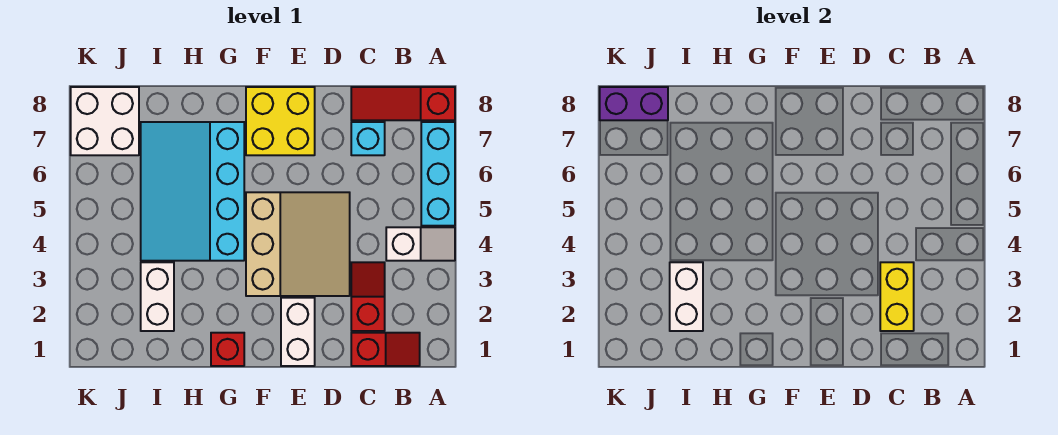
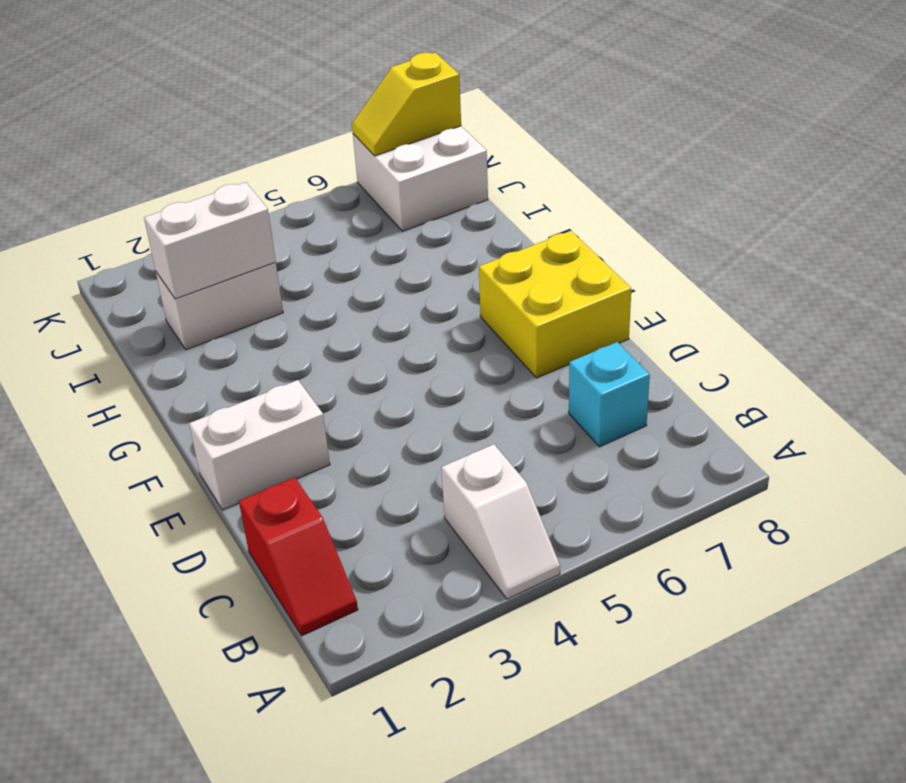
yellow slope K7:K8 level 2 top 8 -> purple brick J8:K8 level 2
none -> cyan brick A5:A7 level 1
none -> red slope A8:C8 level 1 top A
none -> red slope C2:C3 level 1 top 2

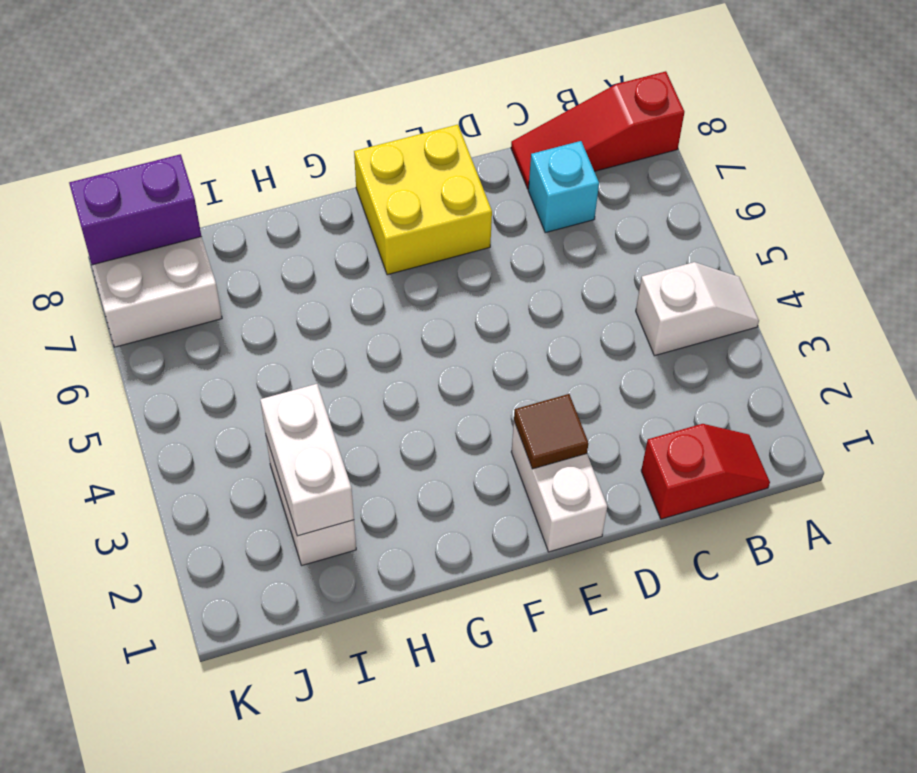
brown tile E2 level 2 -> none
none -> cyan brick A5:A7 level 1
none -> red slope C2:C3 level 1 top 2
none -> tan slope D3:F5 level 1 top F

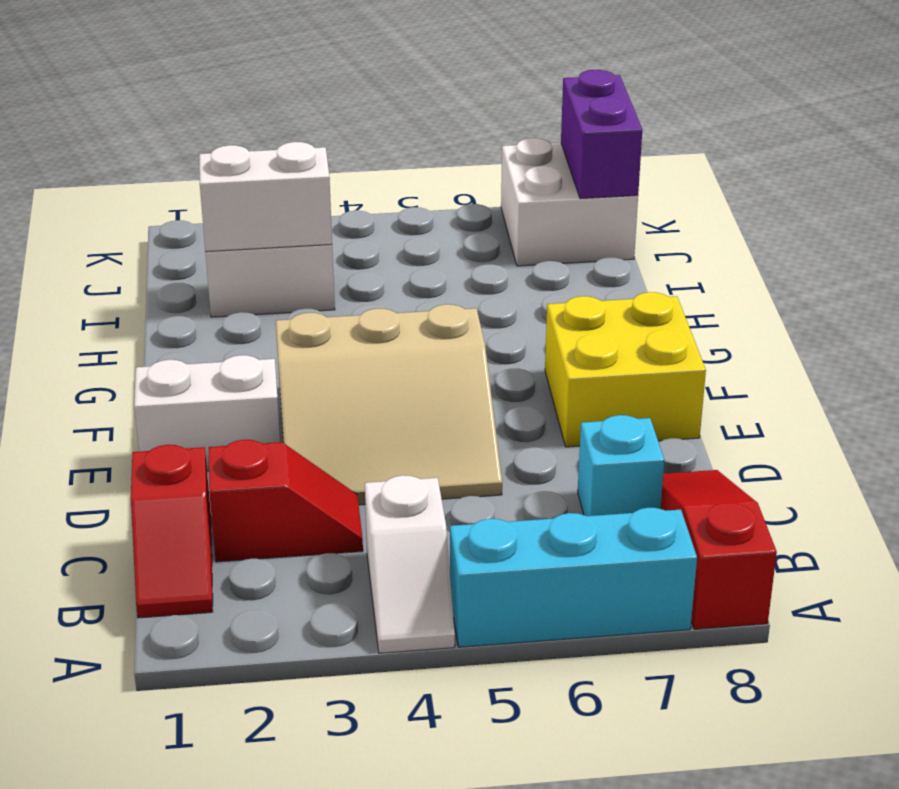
none -> red brick G1 level 1
none -> cyan slope G4:I7 level 1 top G
none -> yellow brick C2:C3 level 2

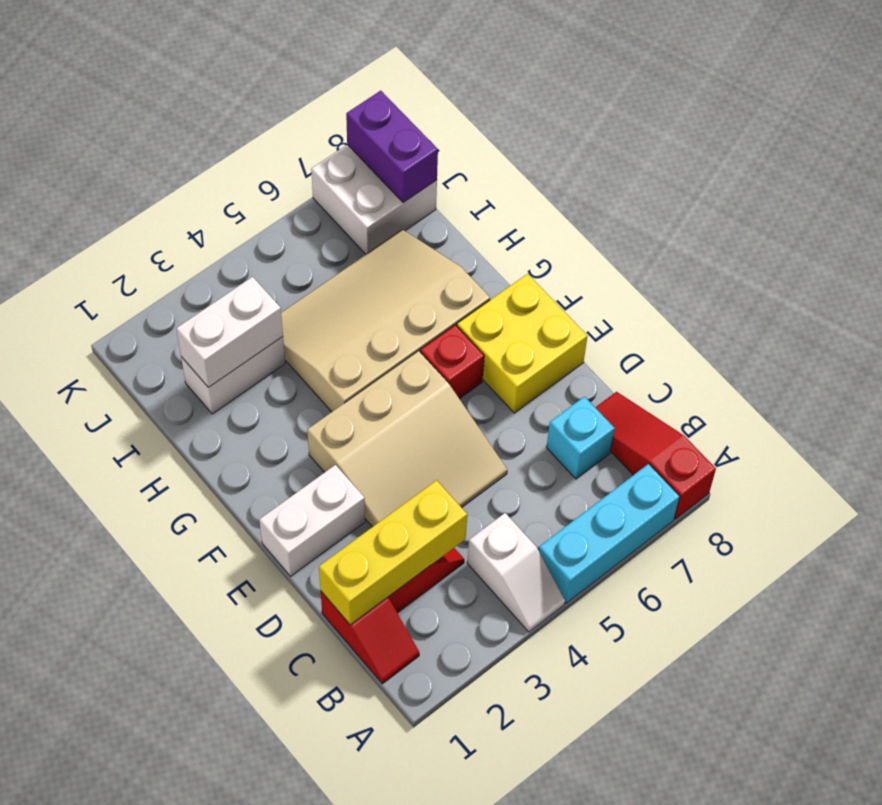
yellow brick C1:C3 level 2 -> yellow brick C2:C3 level 2
red brick F6 level 1 -> red brick G1 level 1
tan slope G4:I7 level 1 top G -> cyan slope G4:I7 level 1 top G

